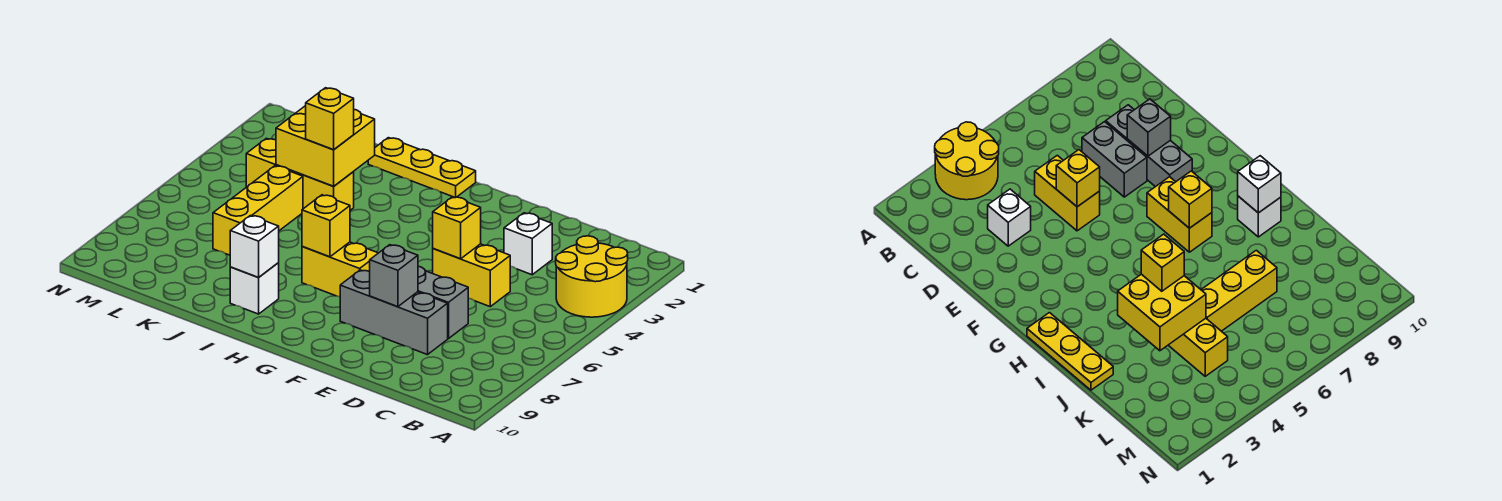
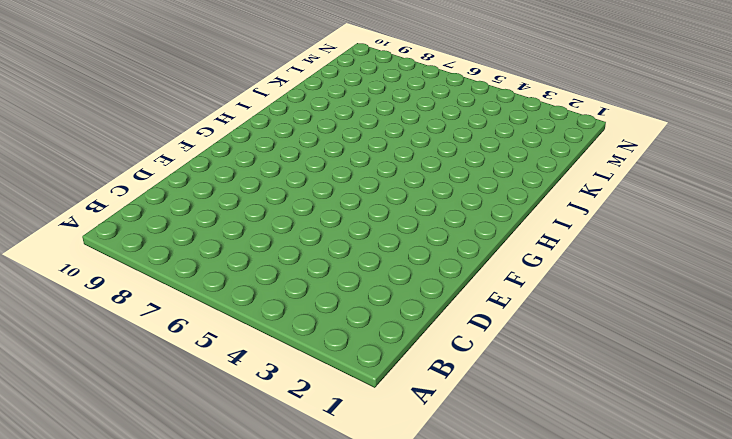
none -> yellow round brick A3:B4 level 1
none -> white brick D3 level 1
none -> yellow brick D5:E5 level 1

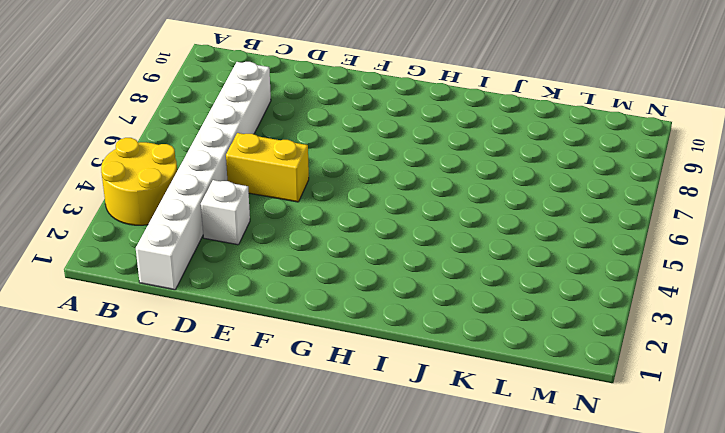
white brick C1:C8 level 1 -> none
none -> grey brick D7:E7 level 1
none -> grey brick D8:F8 level 1
none -> yellow brick G7:H7 level 1

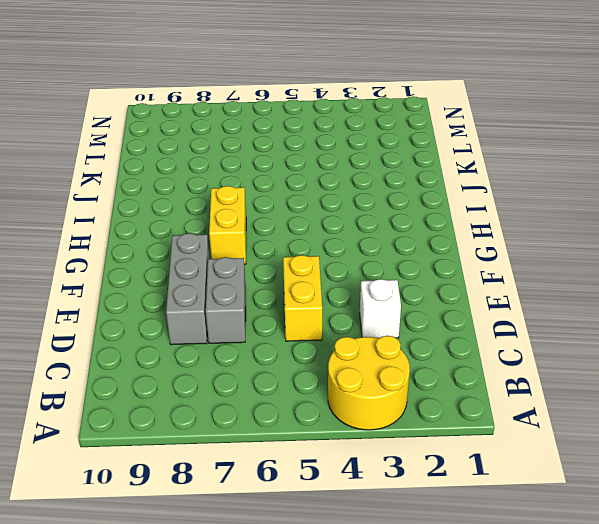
none -> yellow plate H1:J1 level 1
none -> white brick I9 level 1
none -> yellow brick J4:L4 level 1

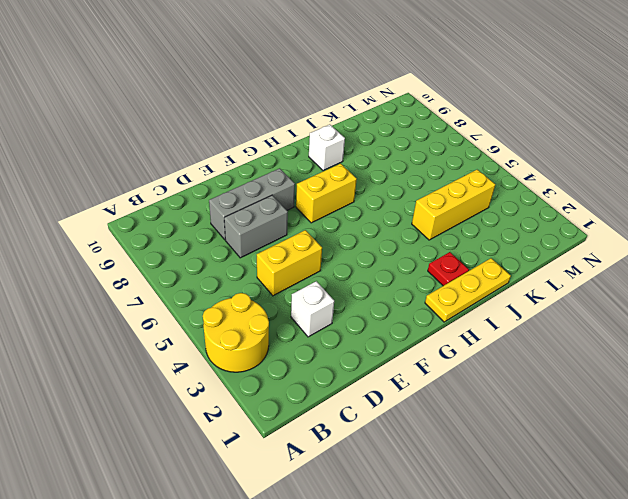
red plate I2 level 1 -> none
none -> yellow brick K5:K7 level 1
none -> yellow brick E5 level 2
none -> grey brick E8 level 2

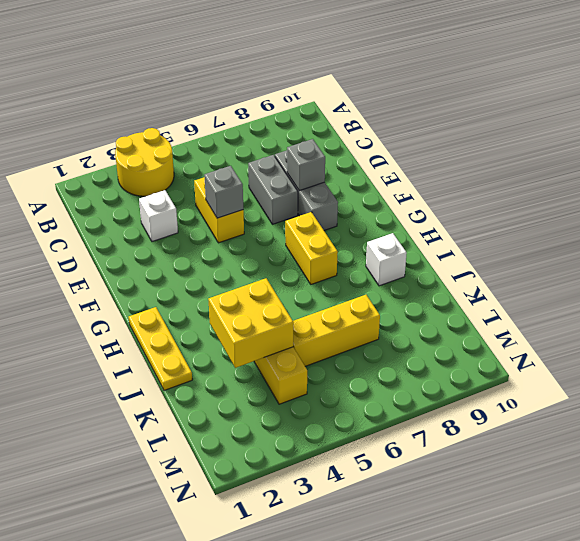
grey brick E5 level 2 -> yellow brick E5 level 2
none -> yellow brick H7 level 2
none -> white brick I9 level 2
none -> yellow brick J4 level 3

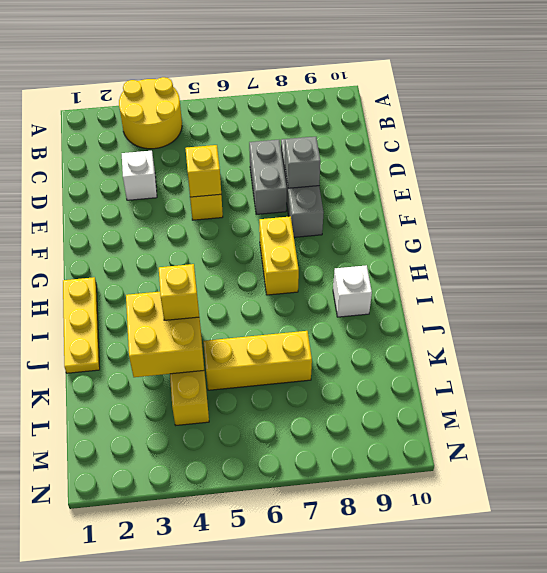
none -> yellow brick H7 level 2
none -> white brick I9 level 2

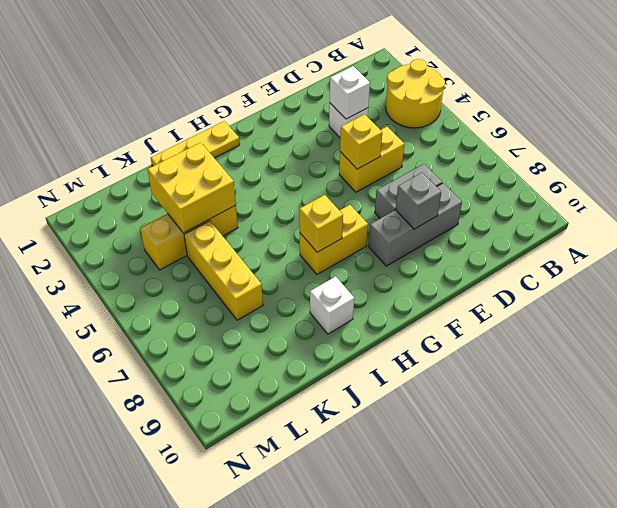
white brick D3 level 2 -> white brick I9 level 2
none -> yellow brick J4 level 3

